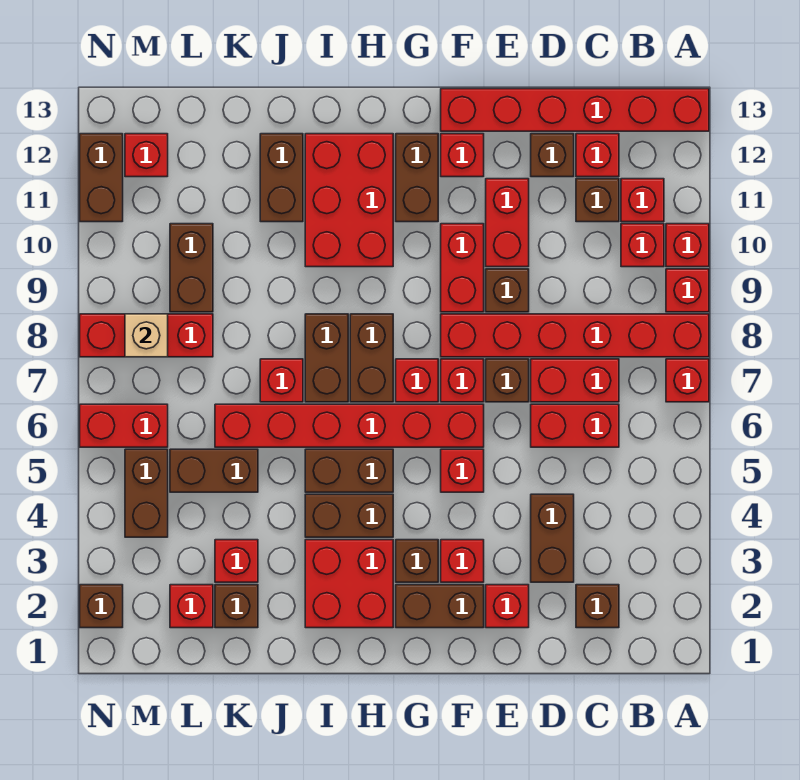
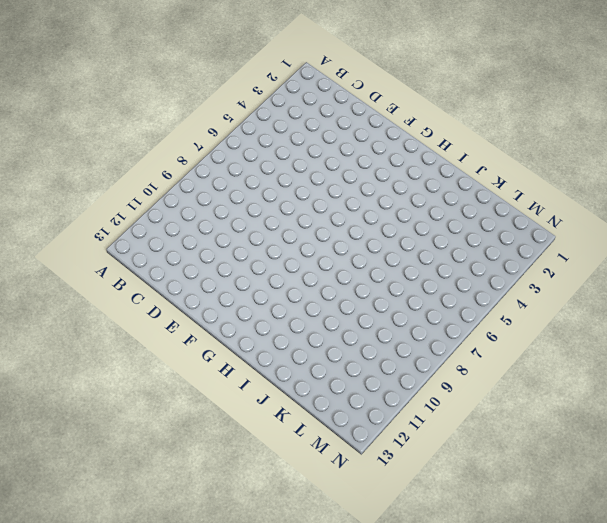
none -> red brick A7 level 1
none -> red brick A8:F8 level 1
none -> red brick A9 level 1
none -> red brick A10 level 1

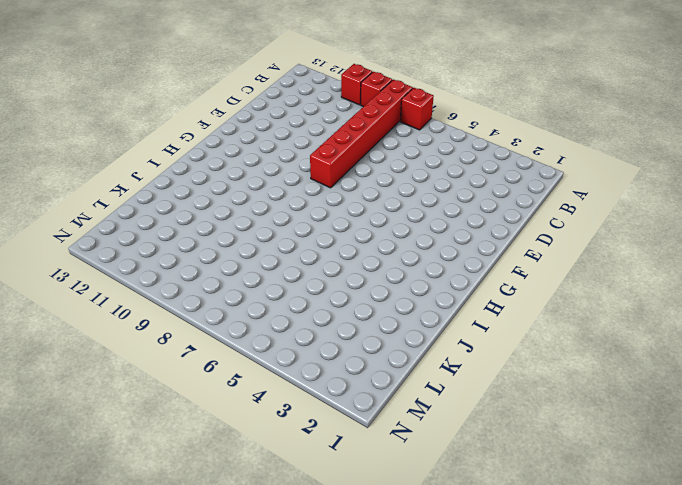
none -> red brick A13:F13 level 1
none -> red brick B10 level 1
none -> red brick B11 level 1
none -> brown brick C2 level 1

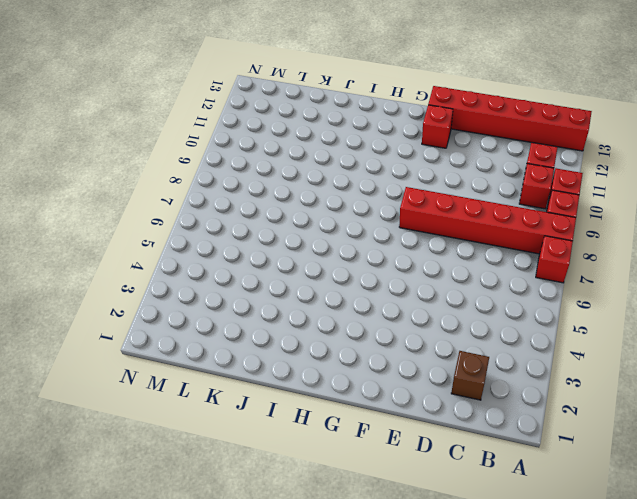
none -> red brick C6:D6 level 1
none -> red brick C7:D7 level 1
none -> brown brick C11 level 1
none -> red brick C12 level 1

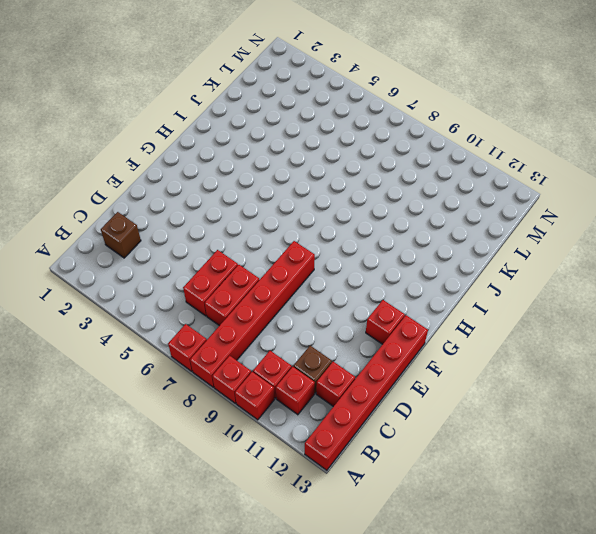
none -> brown brick D3:D4 level 1
none -> brown brick D12 level 1
none -> red brick E2 level 1
none -> brown brick E7 level 1

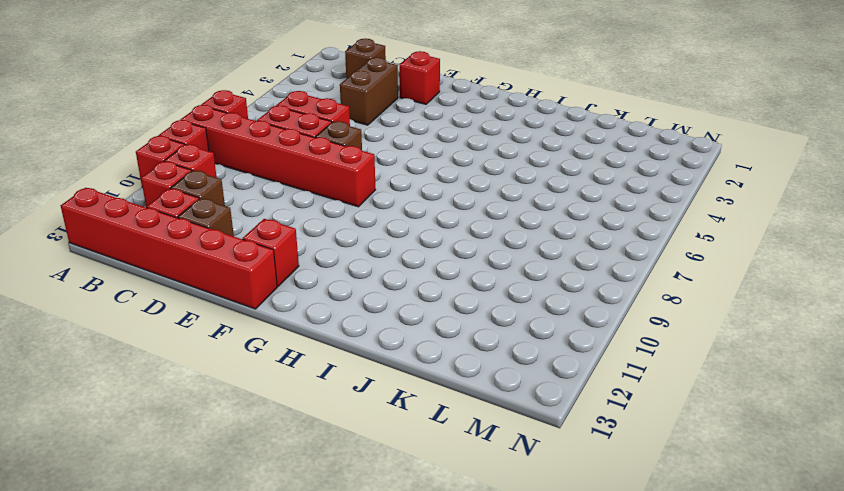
none -> brown brick E9 level 1
none -> red brick E10:E11 level 1
none -> brown brick F2:G2 level 1
none -> red brick F3 level 1

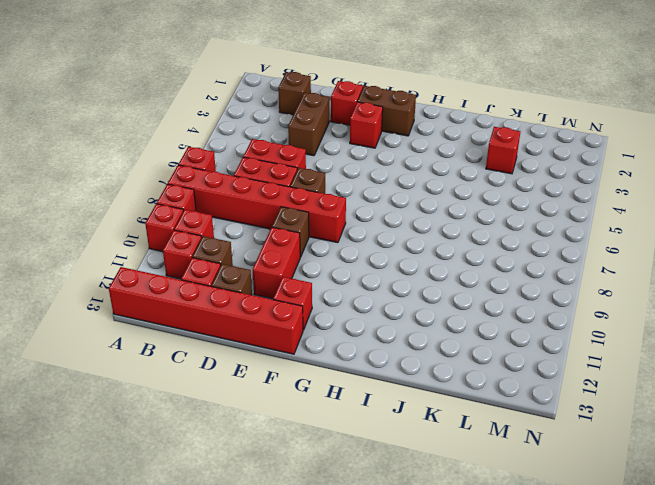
none -> red brick F5 level 1
none -> red brick F6:K6 level 1
none -> red brick F7 level 1
none -> red brick F9:F10 level 1

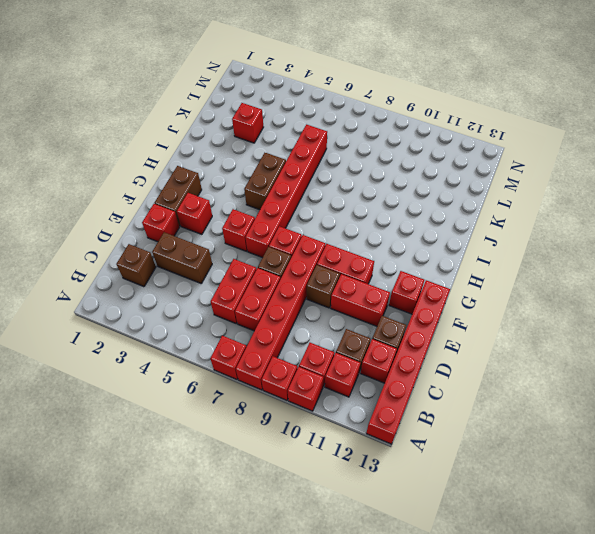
none -> brown brick G3 level 1
none -> red brick G7 level 1
none -> brown brick G11:G12 level 1
none -> red brick H2:I3 level 1

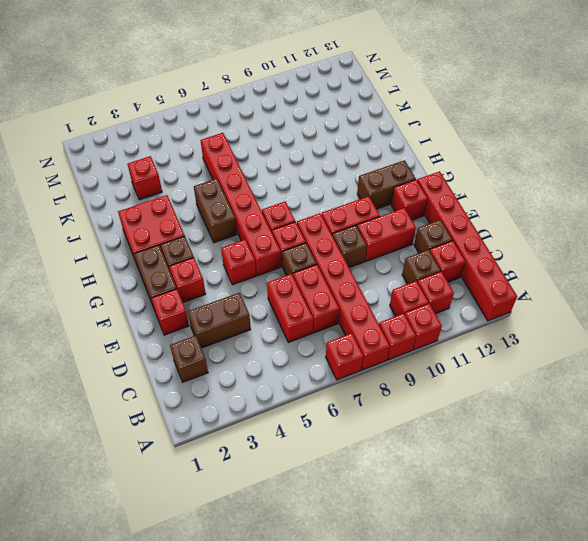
none -> brown brick H4:I4 level 1
none -> brown brick H7:H8 level 1
none -> red brick H10:I12 level 1
none -> brown brick I7:I8 level 1

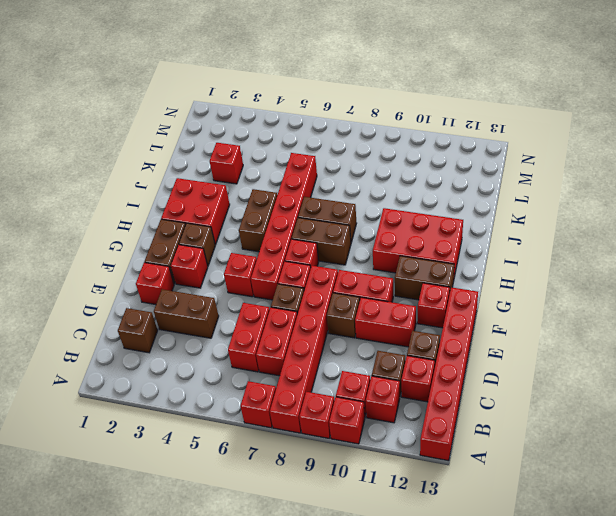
none -> brown brick H4:I4 level 1
none -> red brick J7 level 1
none -> brown brick J11:J12 level 1
none -> brown brick K2 level 1

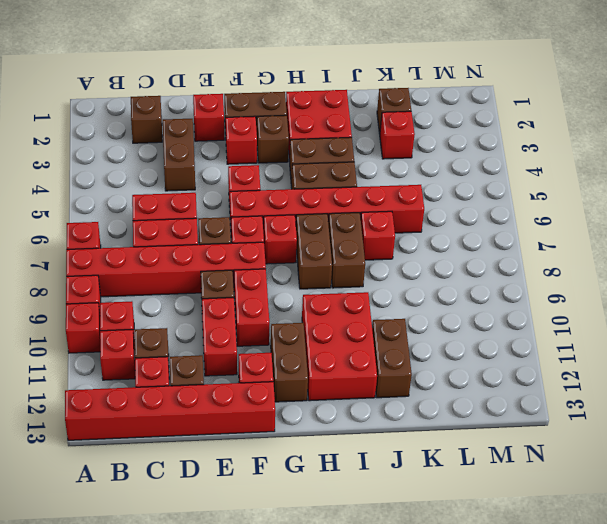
none -> brown brick K5:L5 level 1
none -> red brick L2 level 1
none -> red brick L8:N8 level 1
none -> brown brick L9:L10 level 1

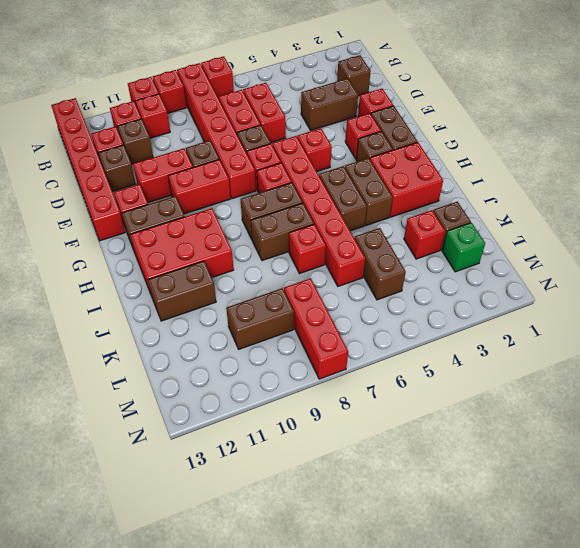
green brick L2 level 1 -> red brick L2 level 1
none -> brown brick M4:M5 level 1
none -> red brick M6:N6 level 1
none -> red brick M12 level 1
none -> brown brick N2 level 1

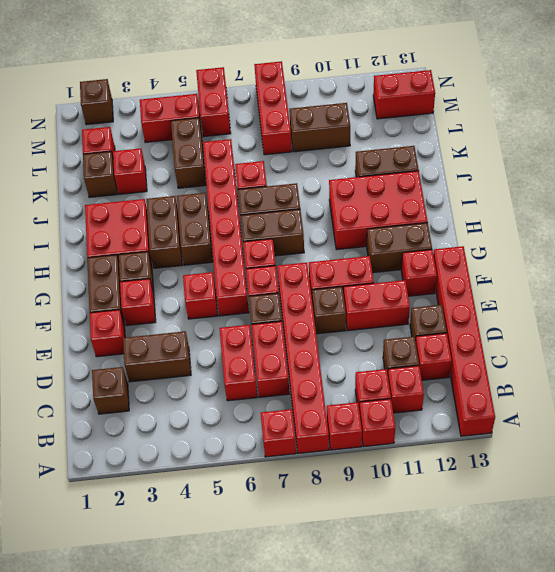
red brick M4:M5 level 1 -> brown brick M4:M5 level 1
red brick M12:M13 level 1 -> red brick M12 level 1
none -> brown brick N11:N12 level 1
none -> tan brick M8 level 2

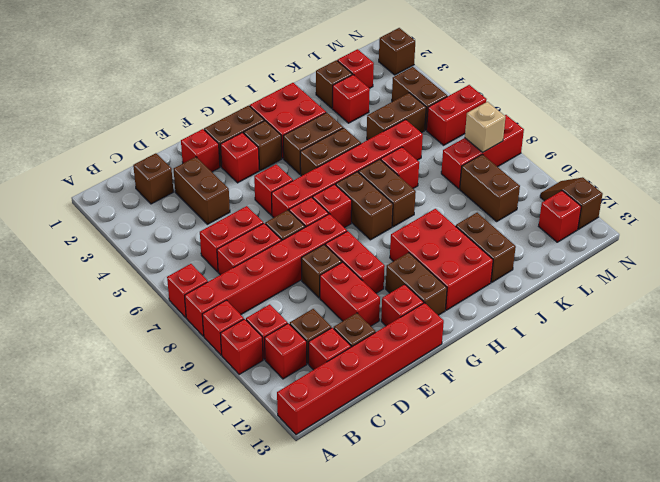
brown slope N11:N12 level 1 top 12 -> brown brick N11:N12 level 1

